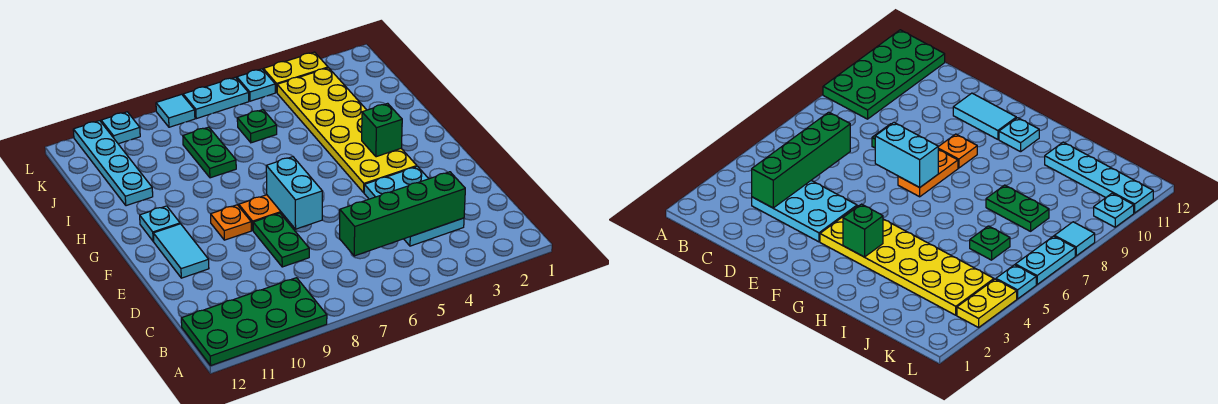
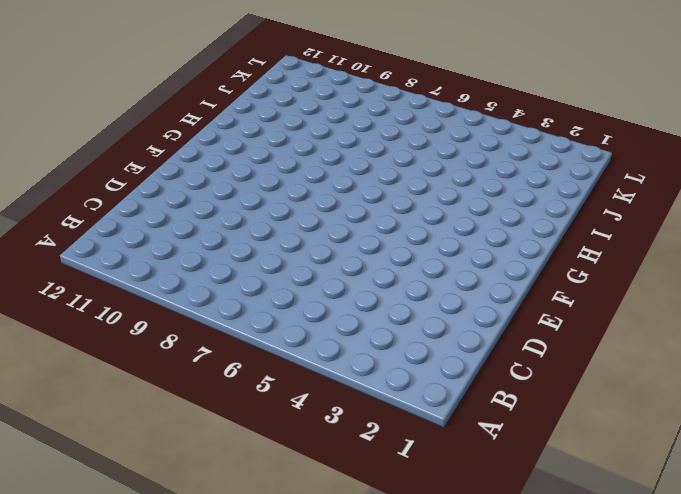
none -> green plate A9:B12 level 1
none -> cyan plate C3:E4 level 1
none -> green plate D8:E8 level 1

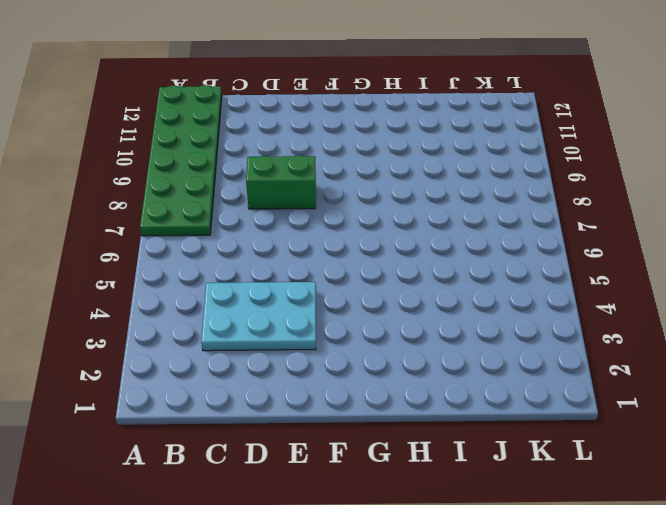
green plate A7:B12 level 1 -> green plate A9:B12 level 1
green brick D8:E8 level 1 -> green plate D8:E8 level 1
none -> cyan tile E11:F11 level 1
none -> yellow plate F3:K4 level 1
none -> orange plate F7:F8 level 1

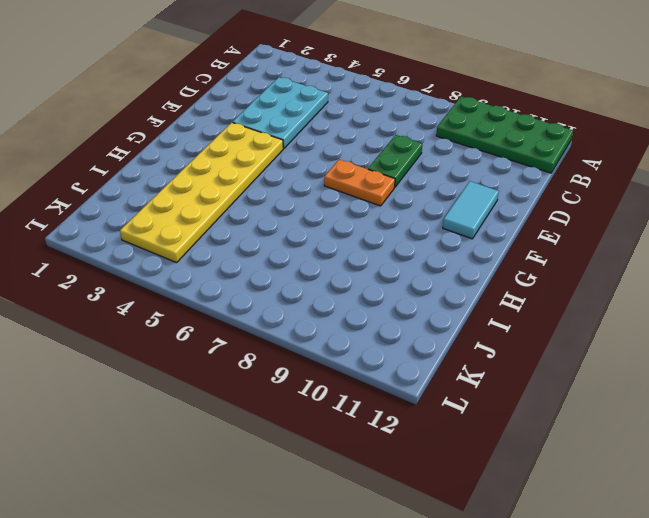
none -> orange plate F9 level 1
none -> cyan plate G11 level 1
none -> green plate I8:J8 level 1

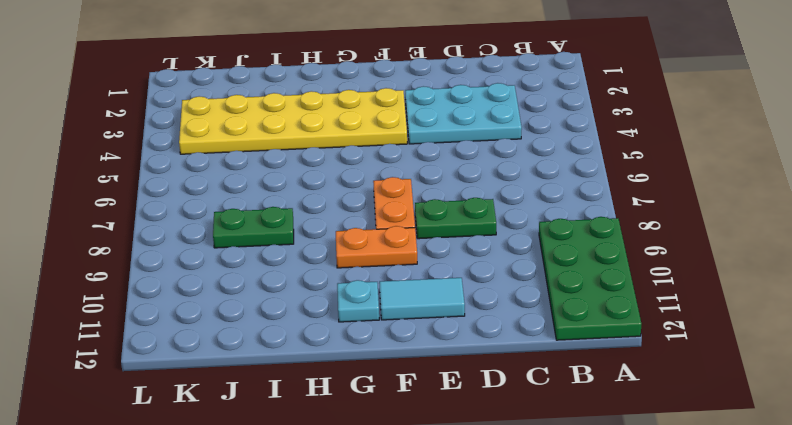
orange plate F9:G9 level 1 -> orange plate F9 level 1
none -> cyan plate I11:L11 level 1
none -> green plate J6 level 1
none -> yellow plate L3:L4 level 1

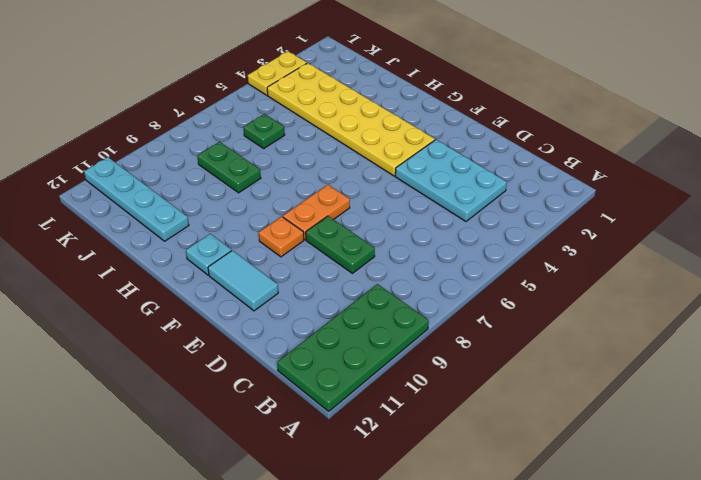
none -> cyan plate L5 level 1
none -> cyan plate L6:L7 level 1
none -> cyan tile L8 level 1

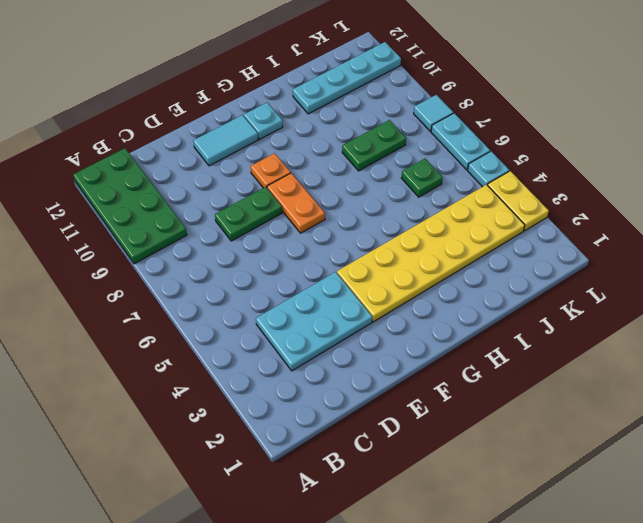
none -> cyan plate L10 level 1
none -> green brick C3:C6 level 2
none -> cyan brick E7:F7 level 2

